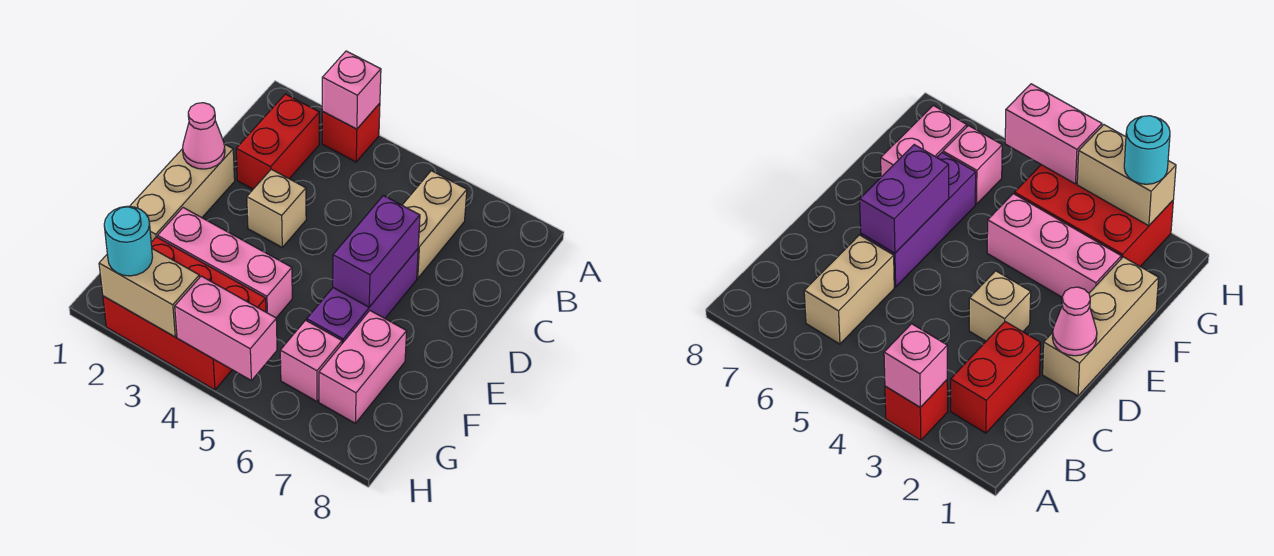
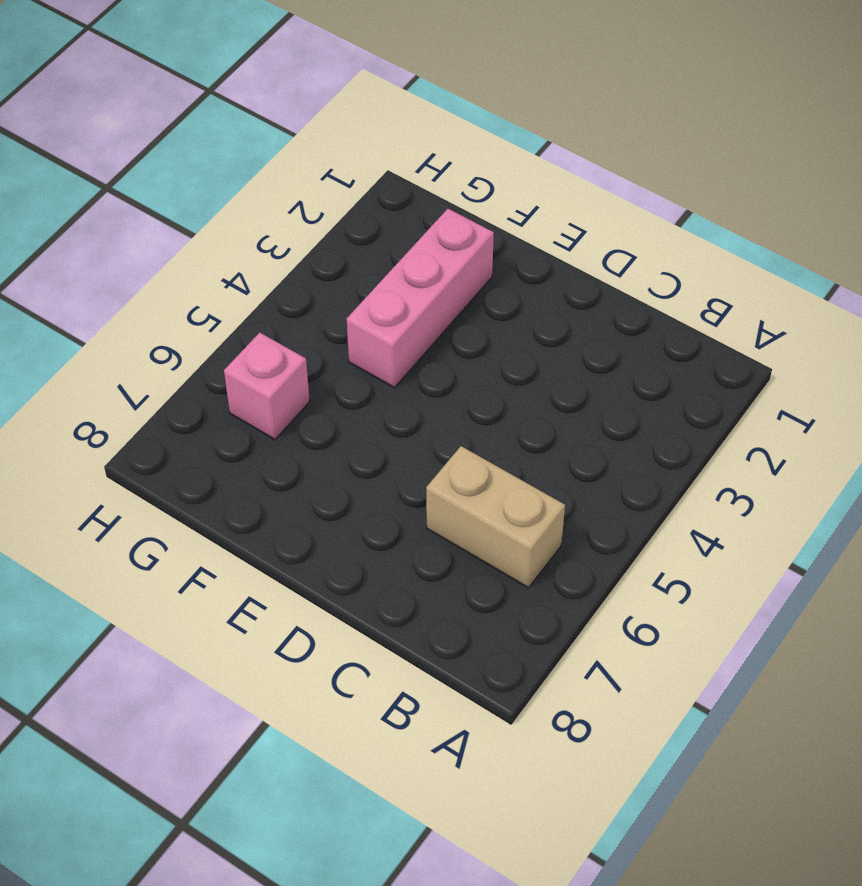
none -> red brick A3 level 1
none -> red brick B2:C2 level 1
none -> tan brick D1:F1 level 1

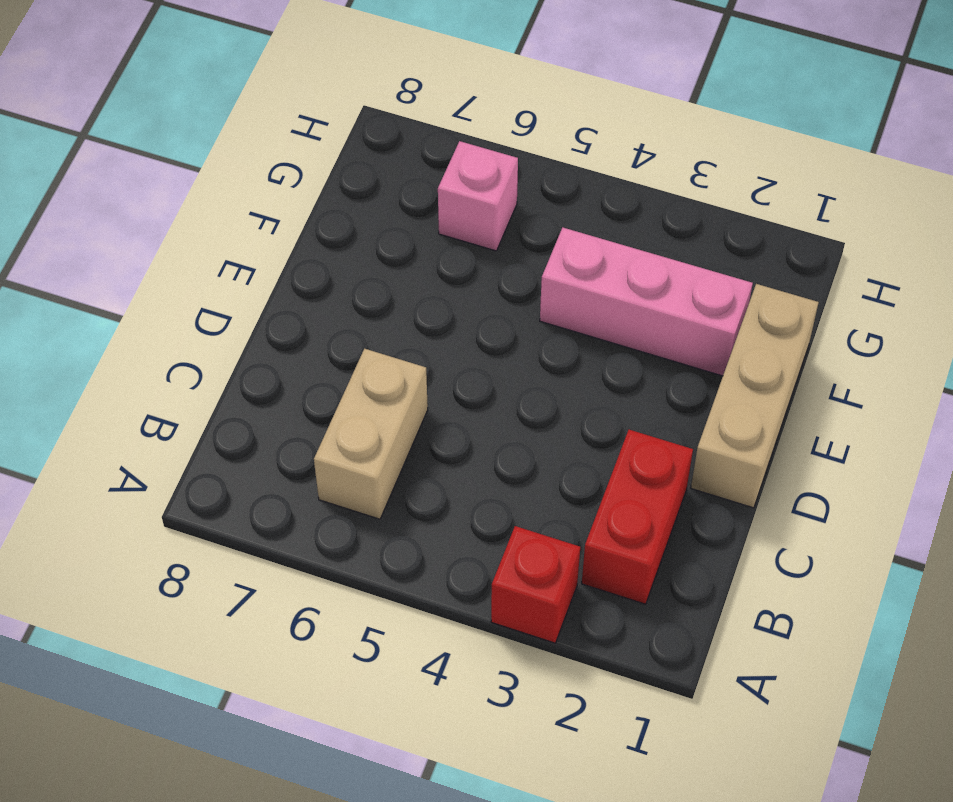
none -> tan brick D3 level 1
none -> purple brick D6:F6 level 1
none -> pink brick F7:G7 level 1

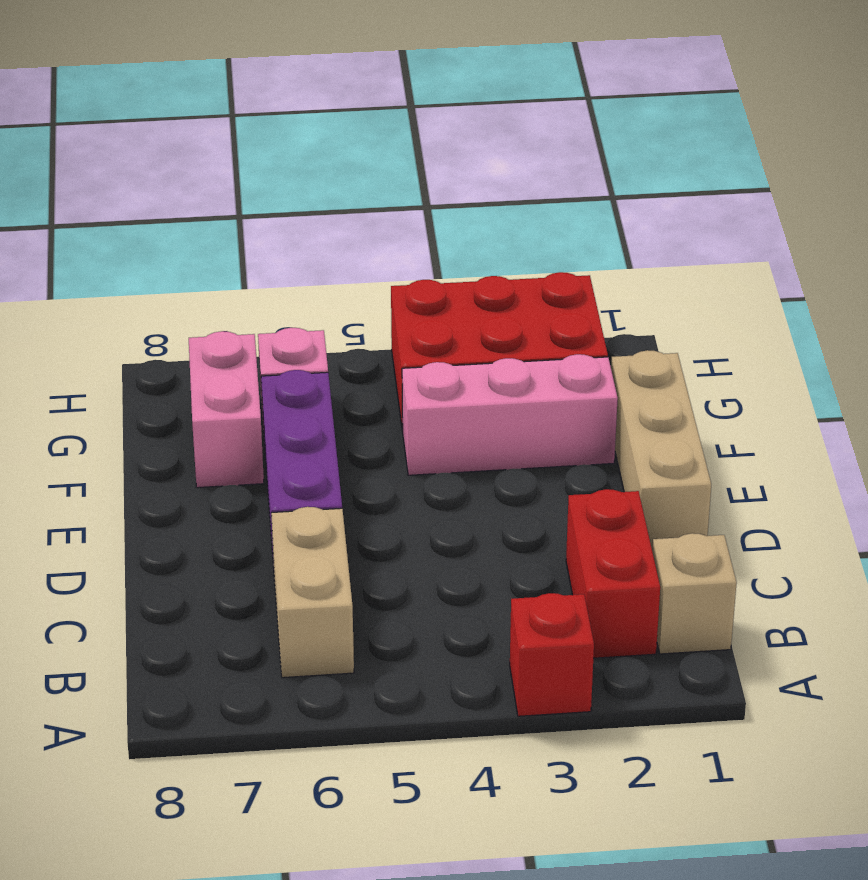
tan brick B1 level 1 -> tan brick D3 level 1
none -> pink brick A3 level 2
none -> pink cone D1 level 2
none -> purple brick D6:E6 level 2

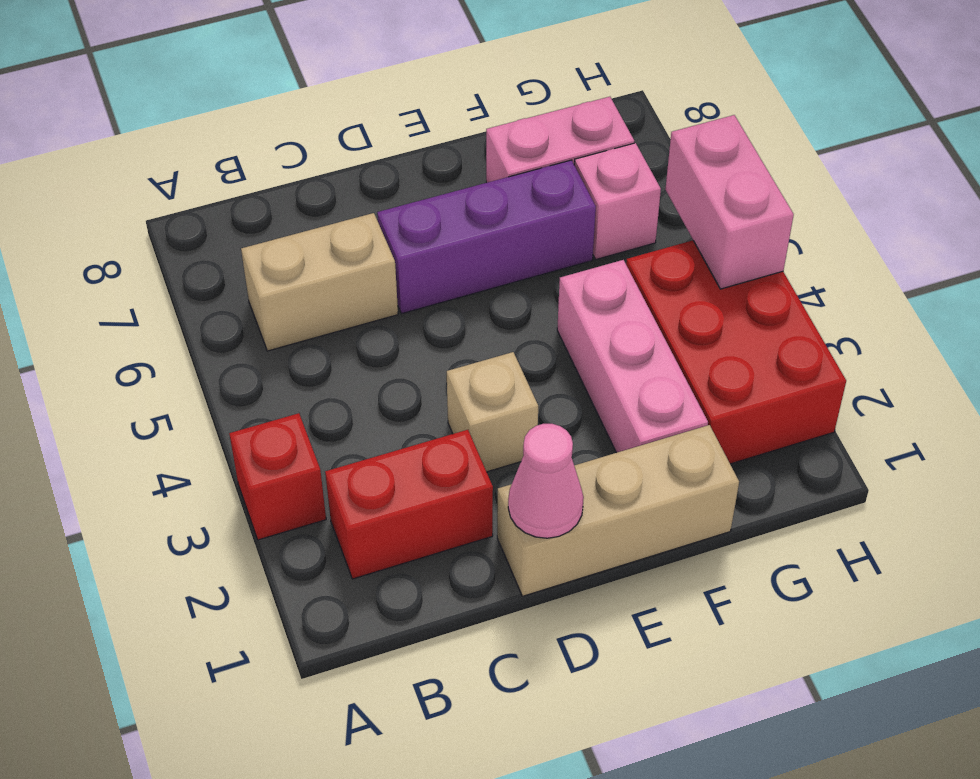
none -> pink brick A3 level 2
none -> purple brick D6:E6 level 2
none -> tan brick H2:H3 level 2

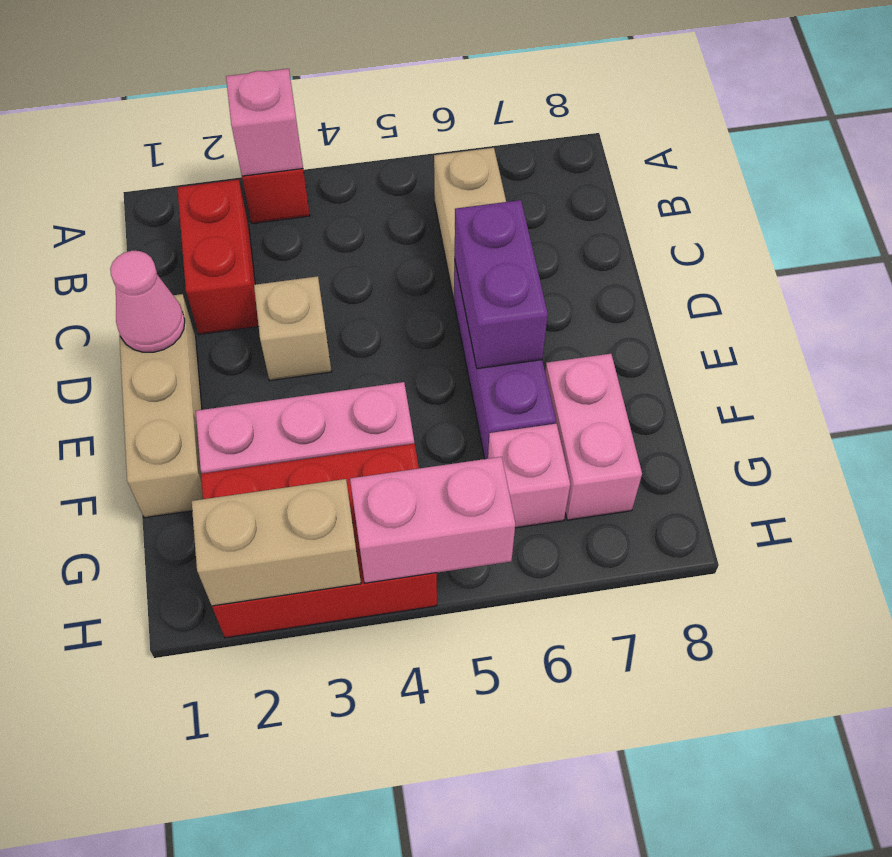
none -> cyan round brick H2 level 3

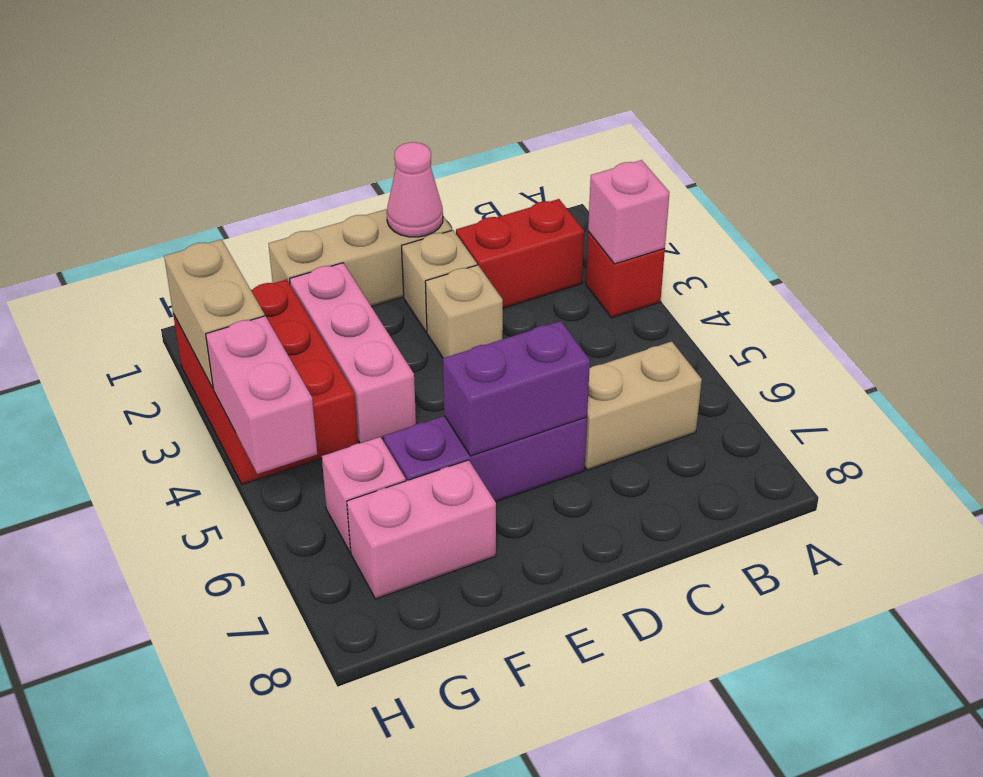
tan brick D2 level 1 -> none
none -> cyan round brick H2 level 3

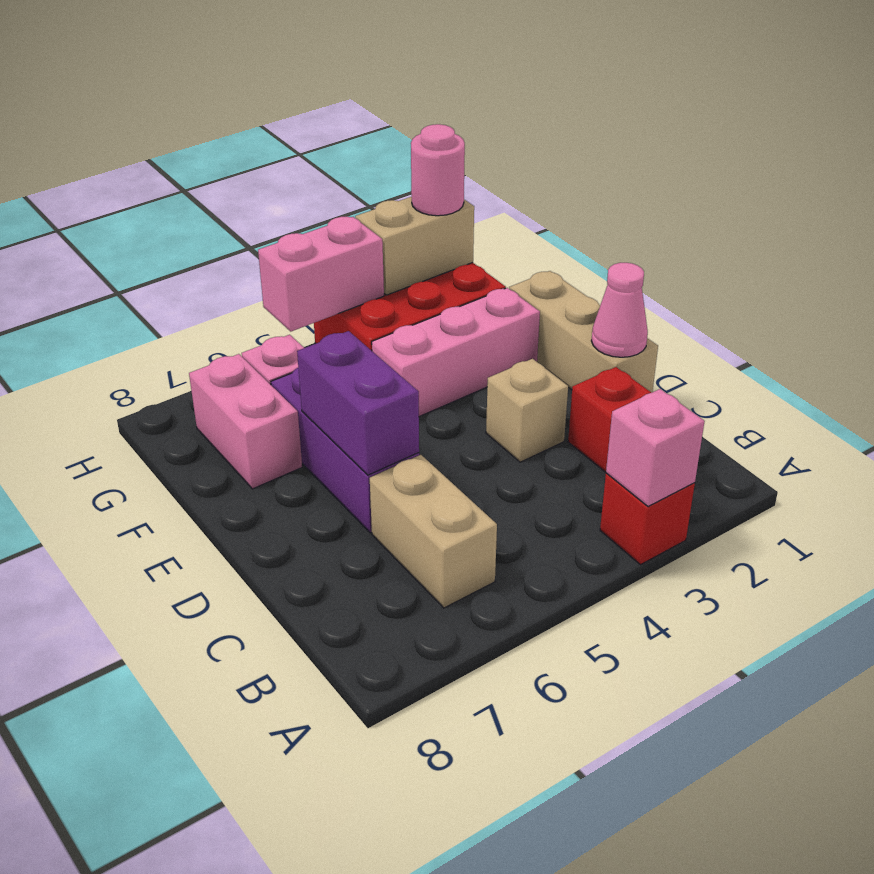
pink round brick H2 level 3 -> cyan round brick H2 level 3

